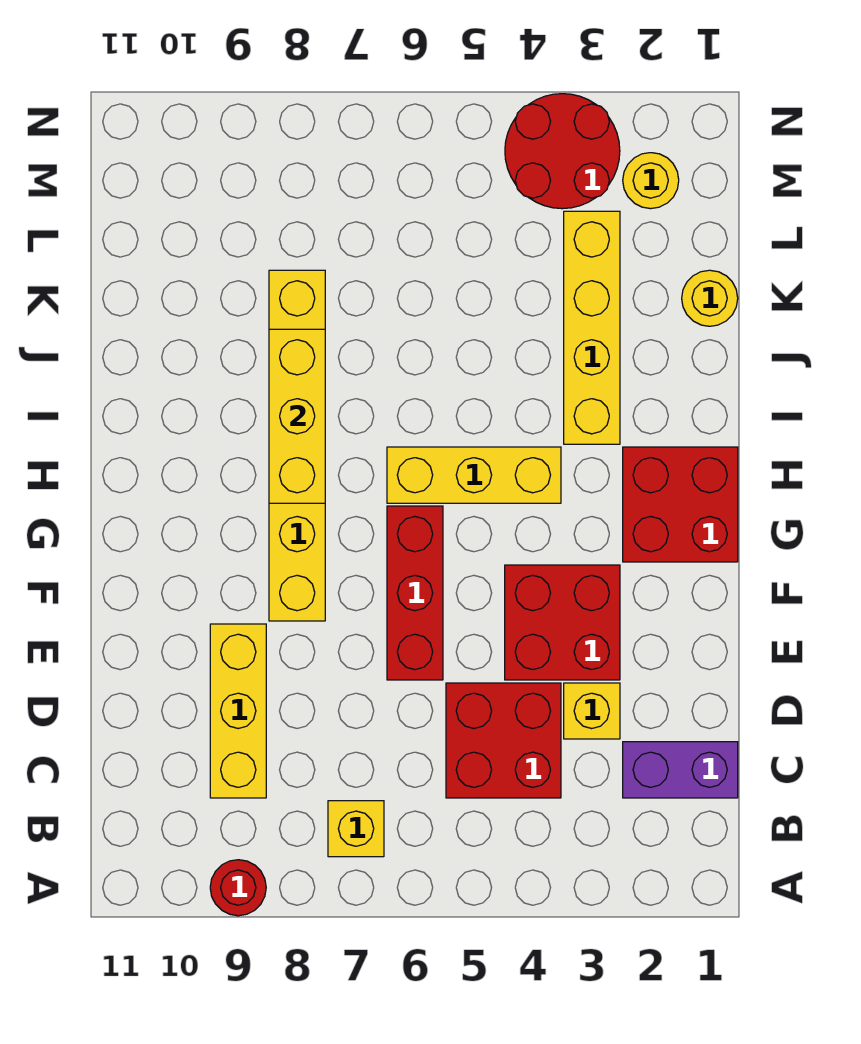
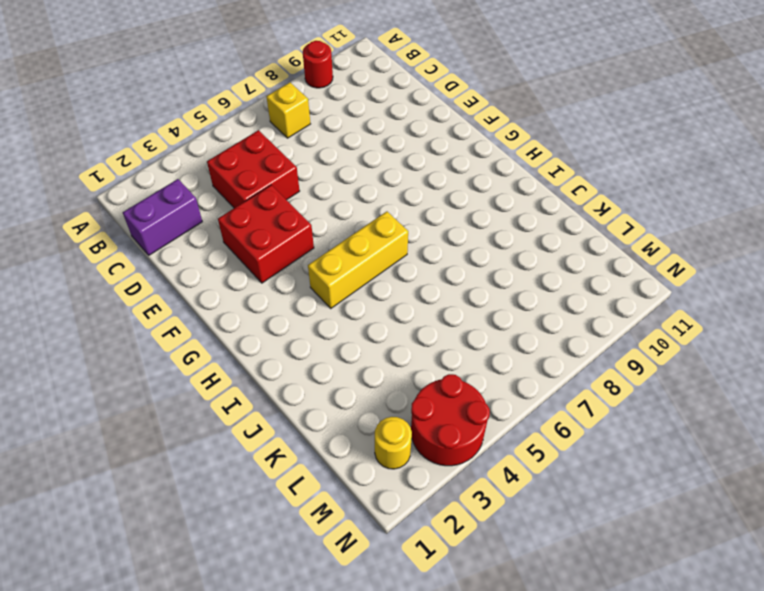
none -> yellow brick C9:E9 level 1
none -> yellow brick D3 level 1
none -> red brick E6:G6 level 1

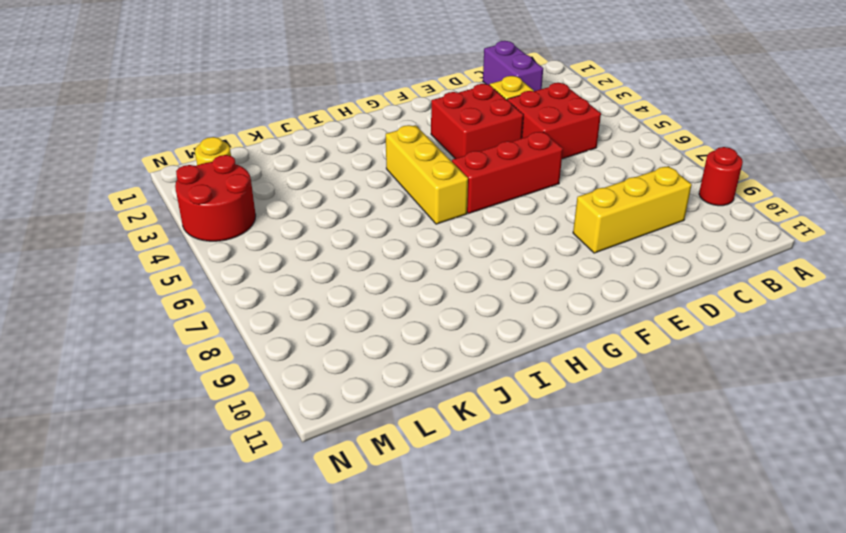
none -> yellow brick B7 level 1
none -> yellow brick F8:K8 level 1
none -> red brick G1:H2 level 1

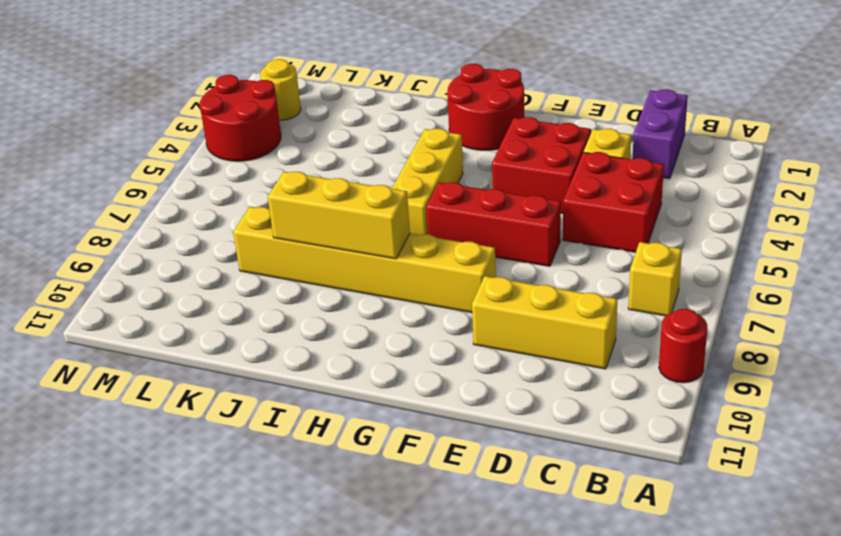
red round brick G1:H2 level 1 -> red brick G1:H2 level 1
none -> yellow brick I3:L3 level 1
none -> yellow round brick K1 level 1

